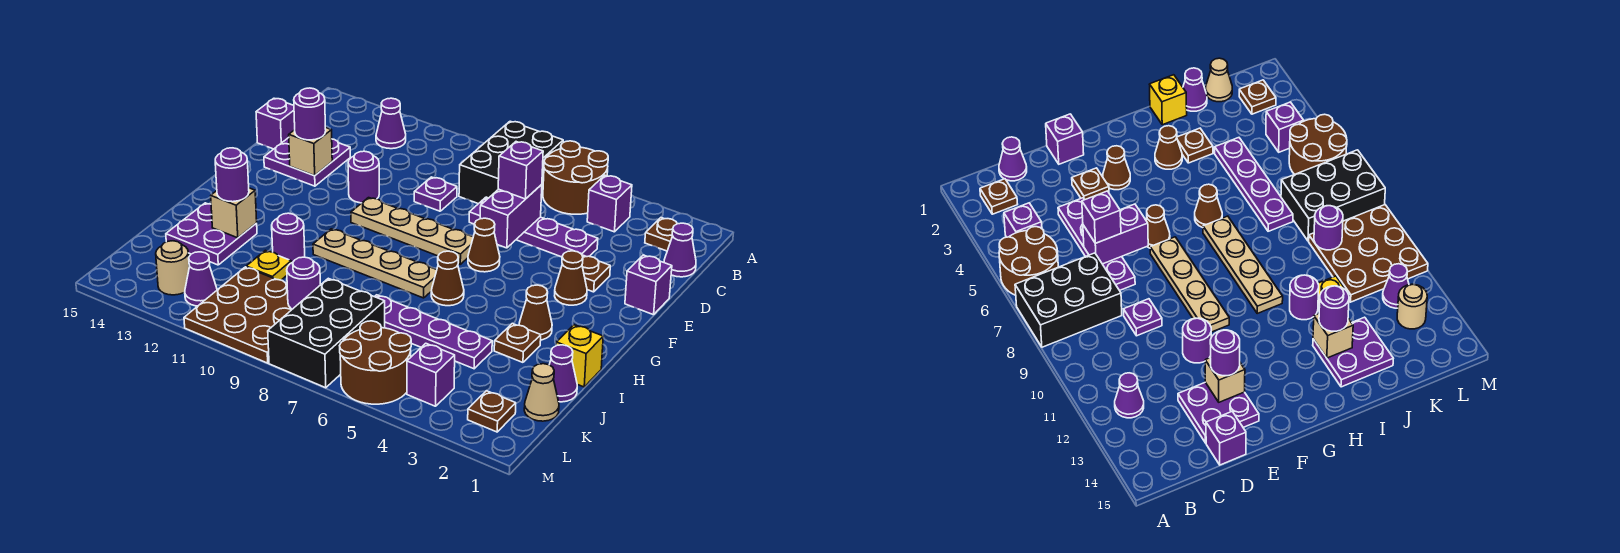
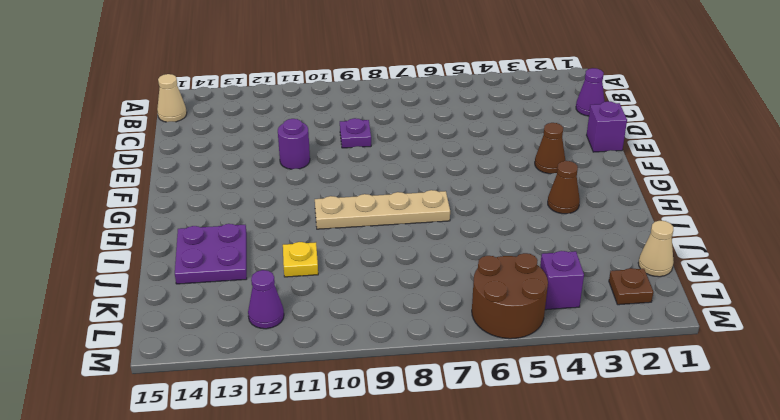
tan cone B15 level 1 -> none
none -> brown round brick A5:B6 level 1
none -> black brick A7:C8 level 1
none -> brown plate B2 level 1
none -> purple brick B4 level 1

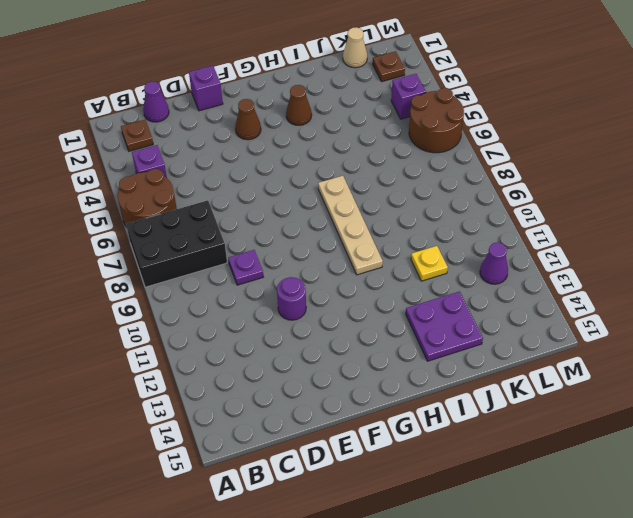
none -> purple cone B12 level 1
none -> purple plate D4:D7 level 1
none -> purple plate D13:E14 level 1
none -> purple brick D15 level 1

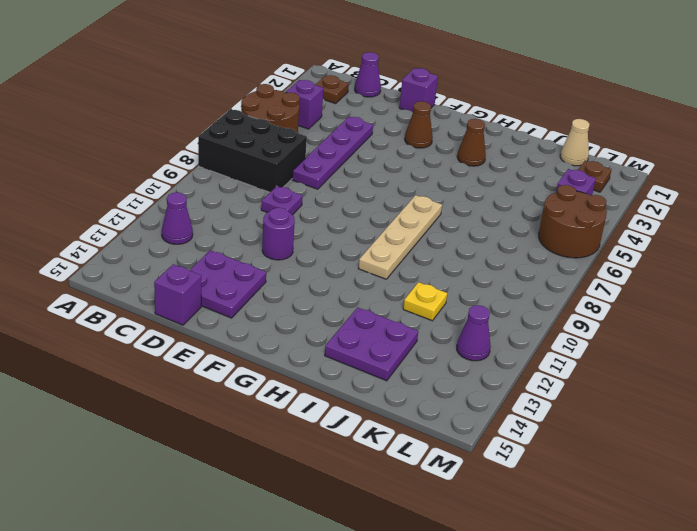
none -> brown plate E3 level 1
none -> brown cone F6 level 1
none -> tan plate F7:F10 level 1
none -> brown cone H6 level 1

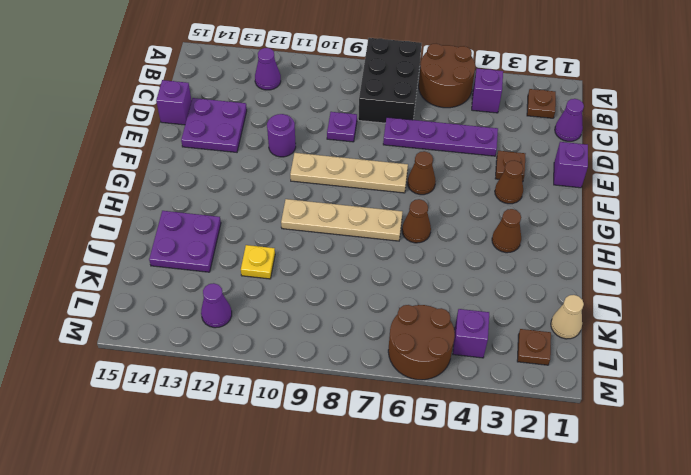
none -> yellow brick I1 level 1
none -> brown plate I3 level 1
none -> purple round brick I11 level 1
none -> purple cone J1 level 1

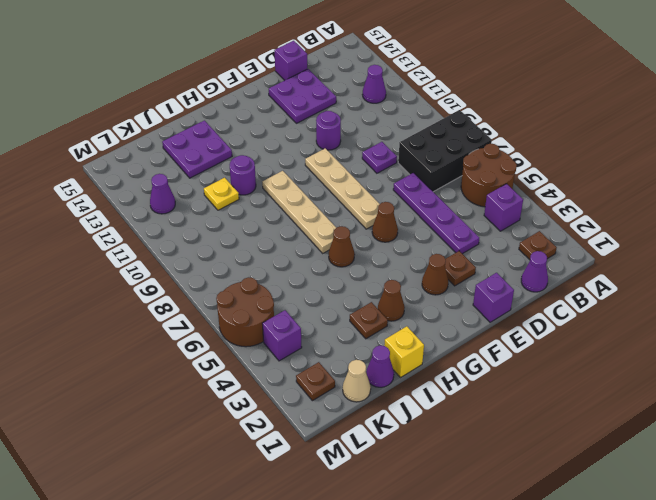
none -> purple plate J4:J7 level 1
none -> black brick K7:M8 level 1
none -> brown plate K9:M11 level 1
none -> tan round brick L13 level 1

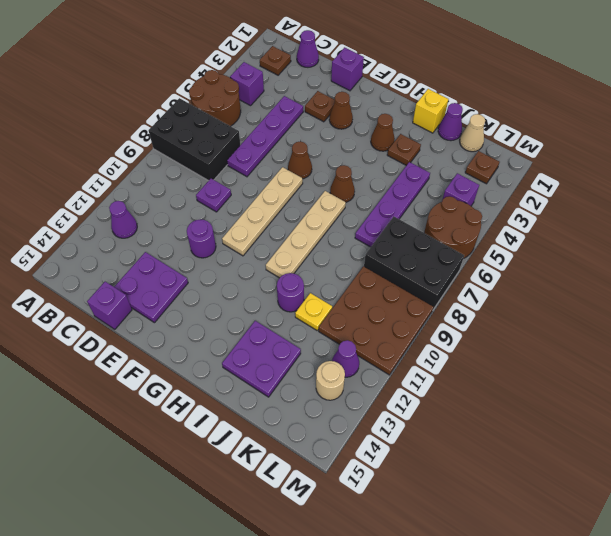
none -> purple brick D6:E6 level 2
none -> tan brick E13 level 2
none -> tan brick I13 level 2
none -> purple round brick K9 level 2

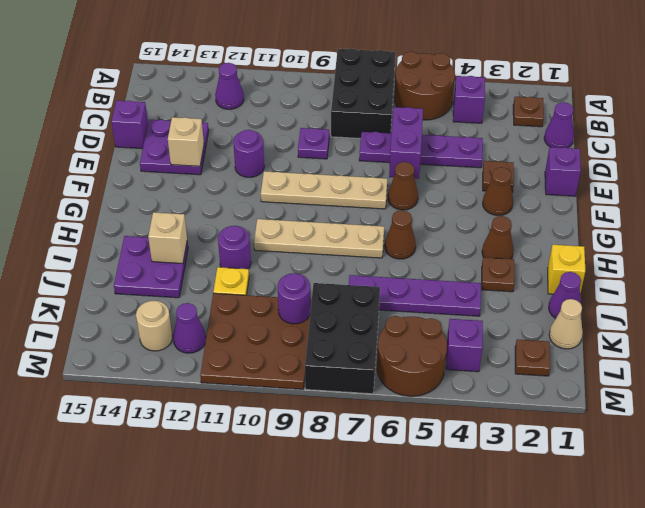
none -> purple brick D6 level 3
none -> purple round brick E13 level 3
none -> purple round brick I13 level 3

